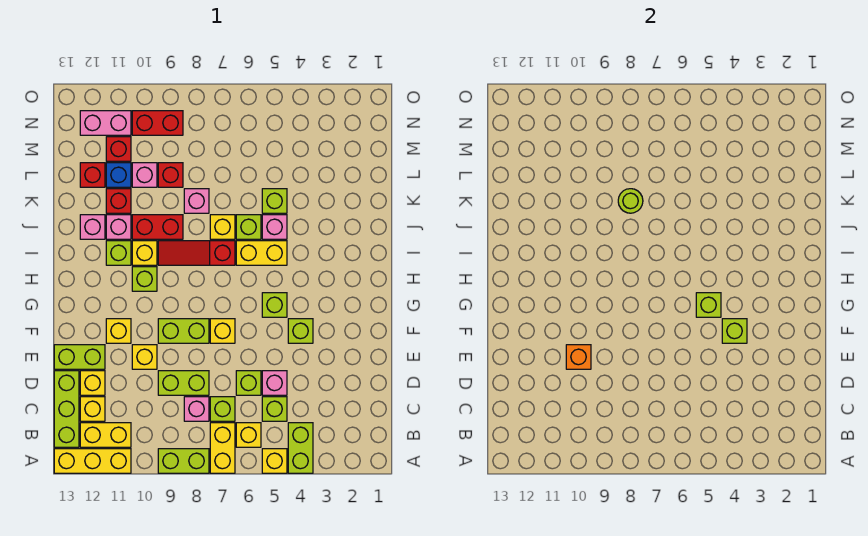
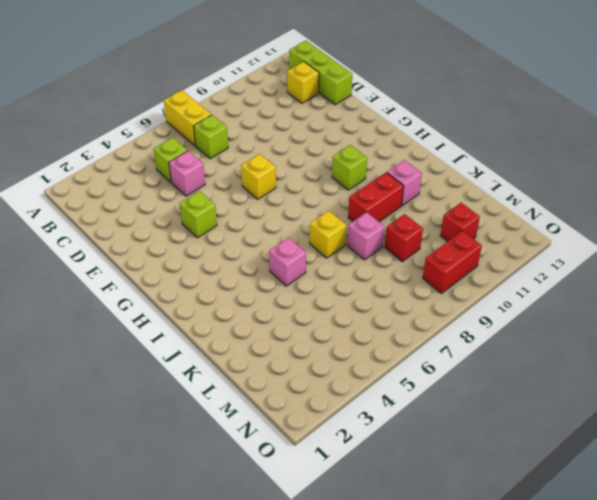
none -> lime brick A4:B4 level 1
none -> yellow brick A5 level 1
none -> lime brick A8:A9 level 1
none -> yellow brick A11:A13 level 1

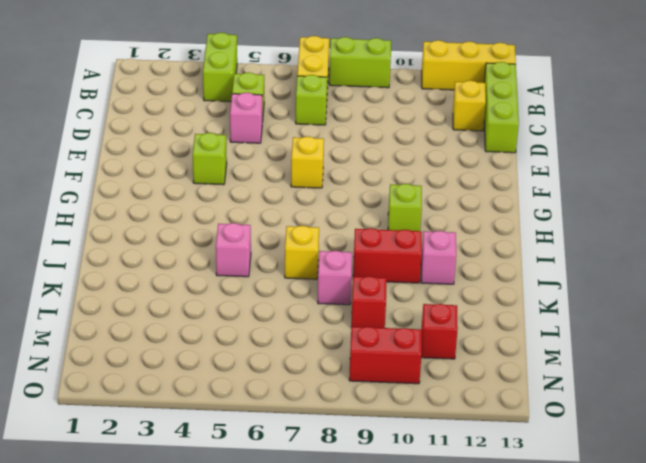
none -> yellow brick A5 level 1
none -> yellow brick B6 level 1
none -> yellow brick B11:B12 level 1
none -> pink brick C8 level 1

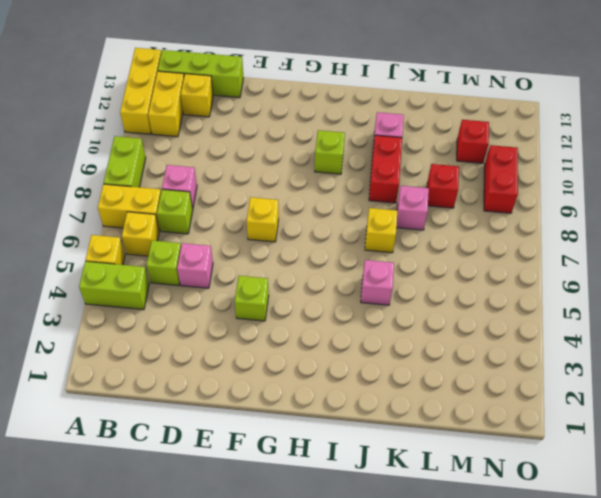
none -> lime brick D6 level 1
none -> lime brick D8:D9 level 1
none -> yellow brick D12 level 1
none -> yellow brick E10 level 1

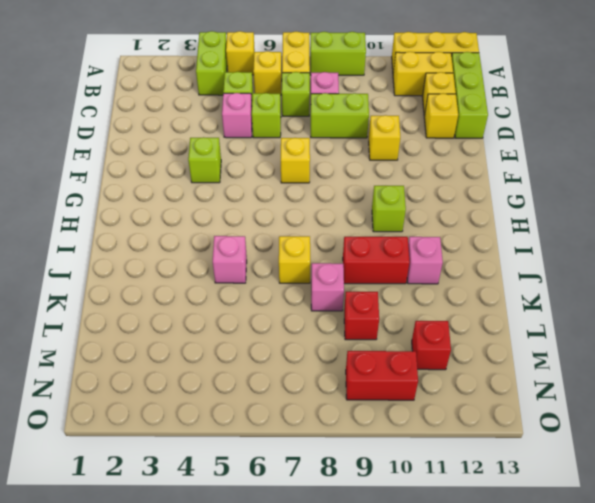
none -> lime brick E12:E13 level 1
none -> lime brick F8:F9 level 1
none -> yellow brick F11 level 1
none -> lime brick G5 level 1

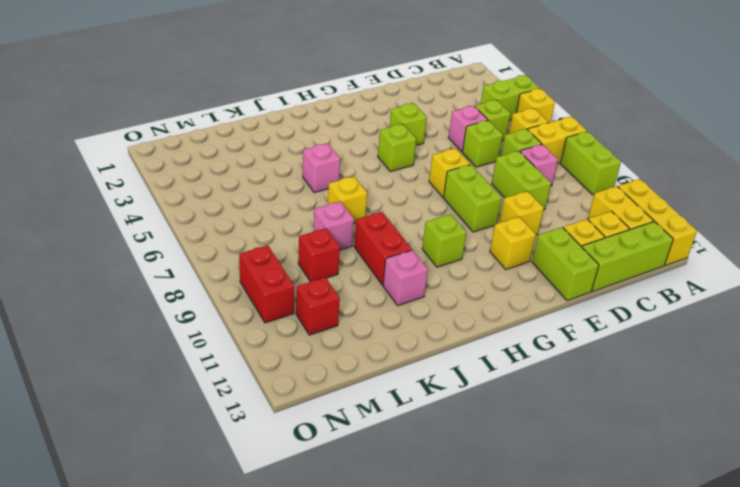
none -> yellow brick I5:I6 level 1
none -> red slope I7:I9 level 1 top 7
none -> yellow brick I10 level 1
none -> lime brick I11 level 1

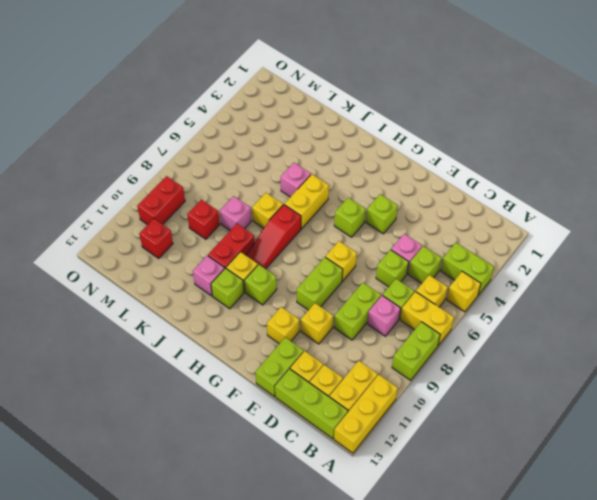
none -> lime brick J6 level 1
none -> pink brick J12 level 1
none -> lime brick K5 level 1
none -> red brick K11 level 1

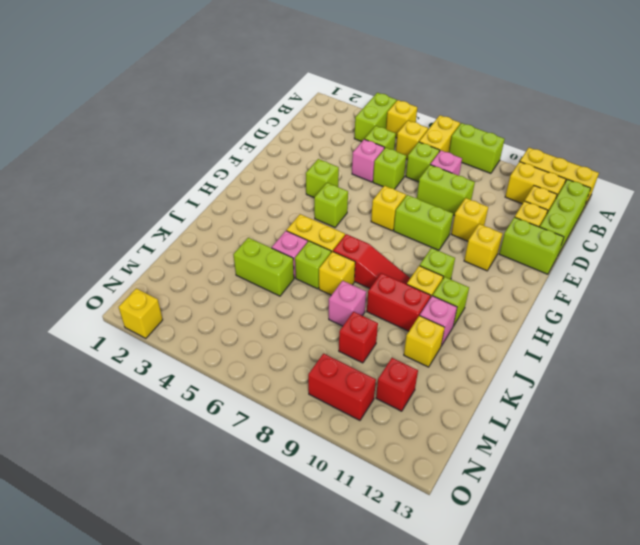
lime brick K4:K5 level 1 -> lime brick K5 level 1
yellow brick K11 level 1 -> red brick K11 level 1
yellow brick O2 level 1 -> none
none -> pink brick J12 level 1
none -> pink brick L10 level 1
none -> blue brick L11 level 1
none -> red brick L12 level 1

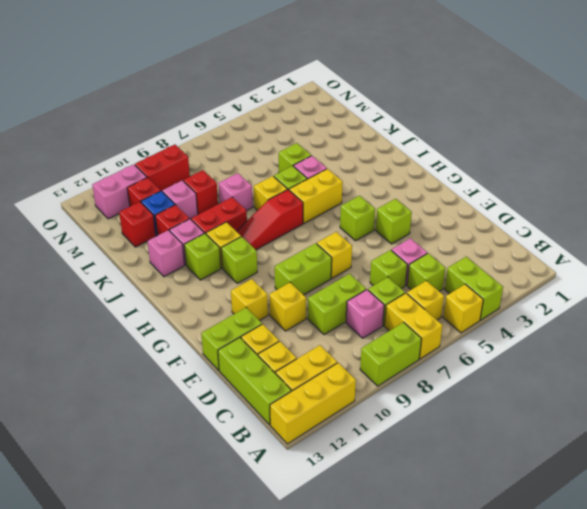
none -> orange brick E10 level 2
none -> lime brick F4 level 2
none -> lime brick G5 level 2
none -> lime round brick K8 level 2

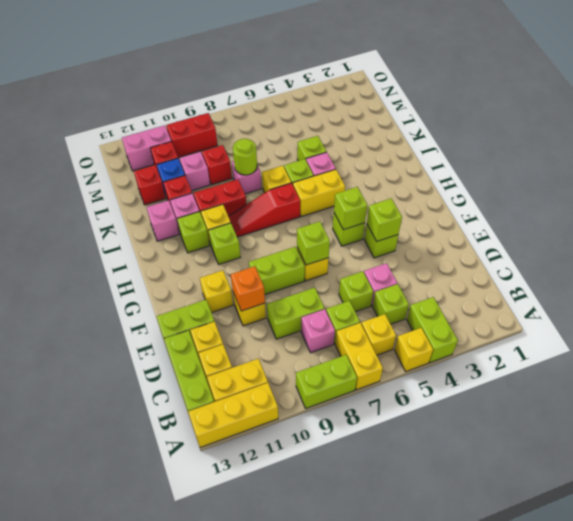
lime brick F7 level 2 -> none

